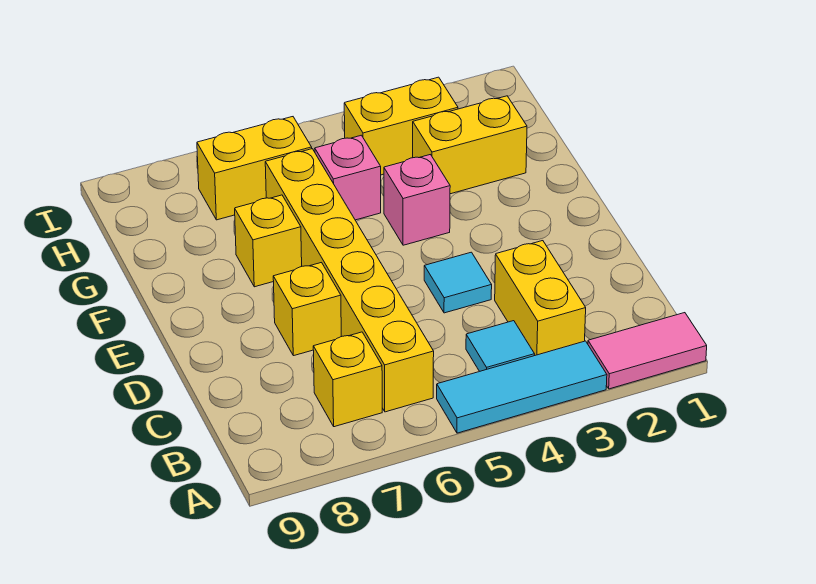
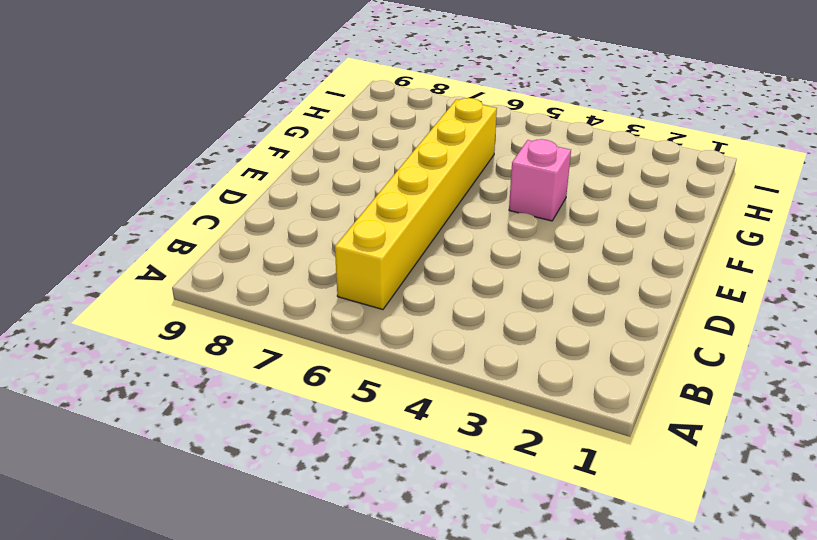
none -> pink tile A1:A2 level 1
none -> cyan tile A3:A5 level 1
none -> yellow brick B3:C3 level 1

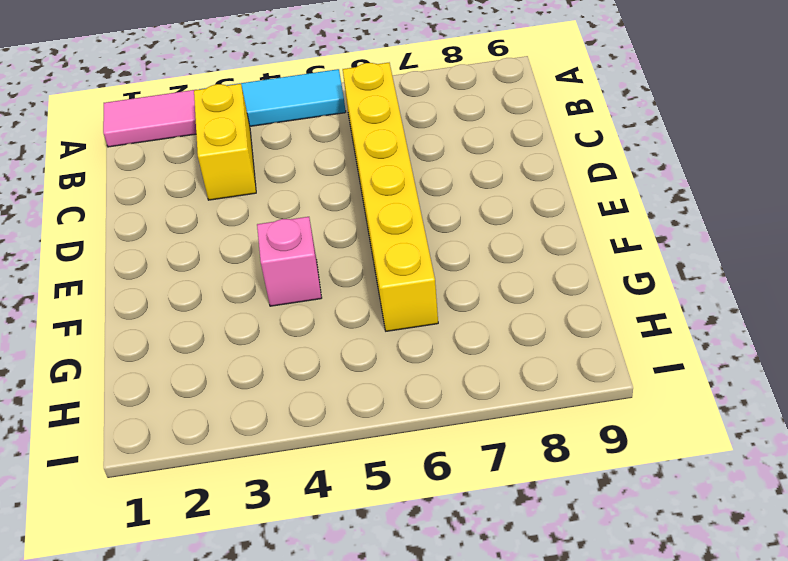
none -> cyan tile B4 level 1
none -> yellow brick B7 level 1
none -> cyan tile D4 level 1

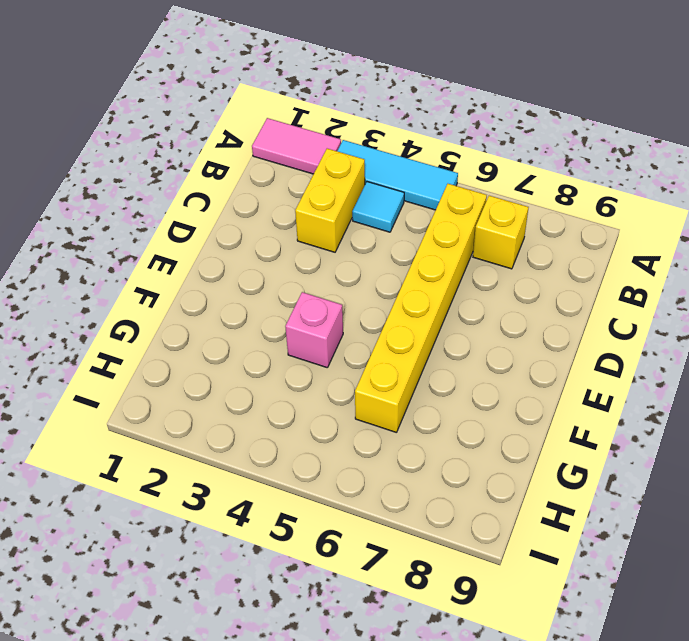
none -> cyan tile D4 level 1
none -> yellow brick D7 level 1
none -> yellow brick F7 level 1

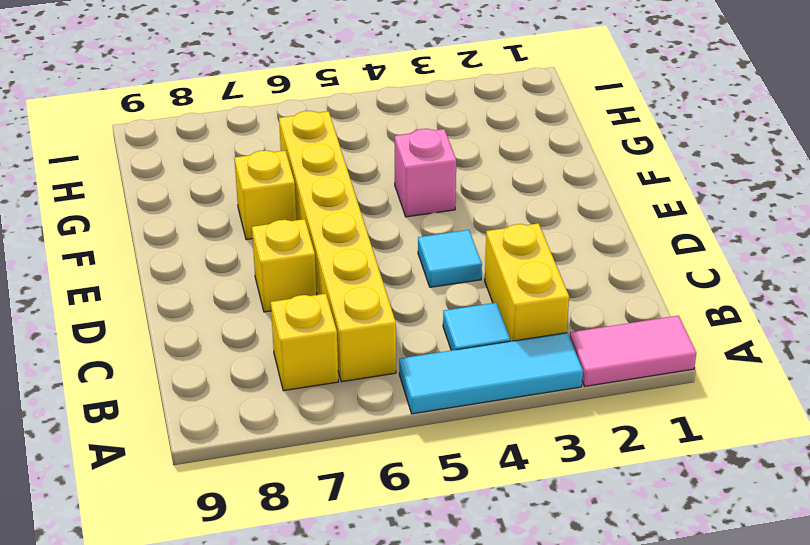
none -> yellow brick G2:G3 level 1
none -> pink brick G5 level 1
none -> yellow brick H3:H4 level 1

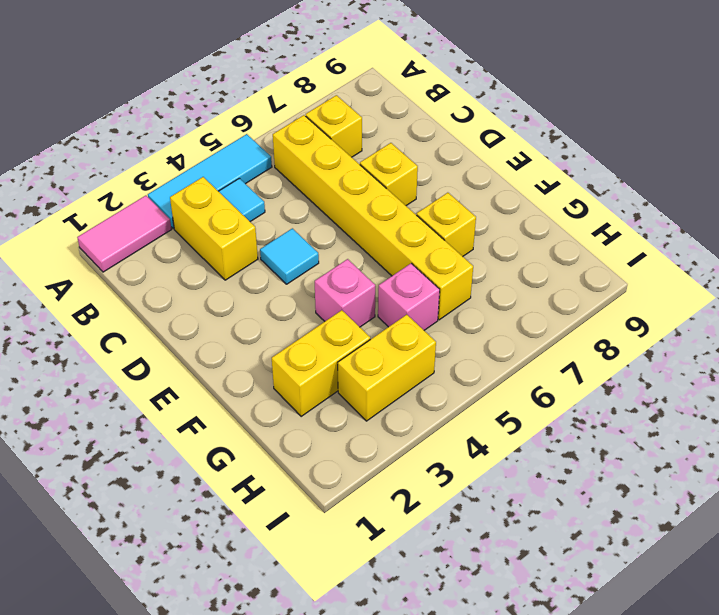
none -> yellow brick H6:H7 level 1

